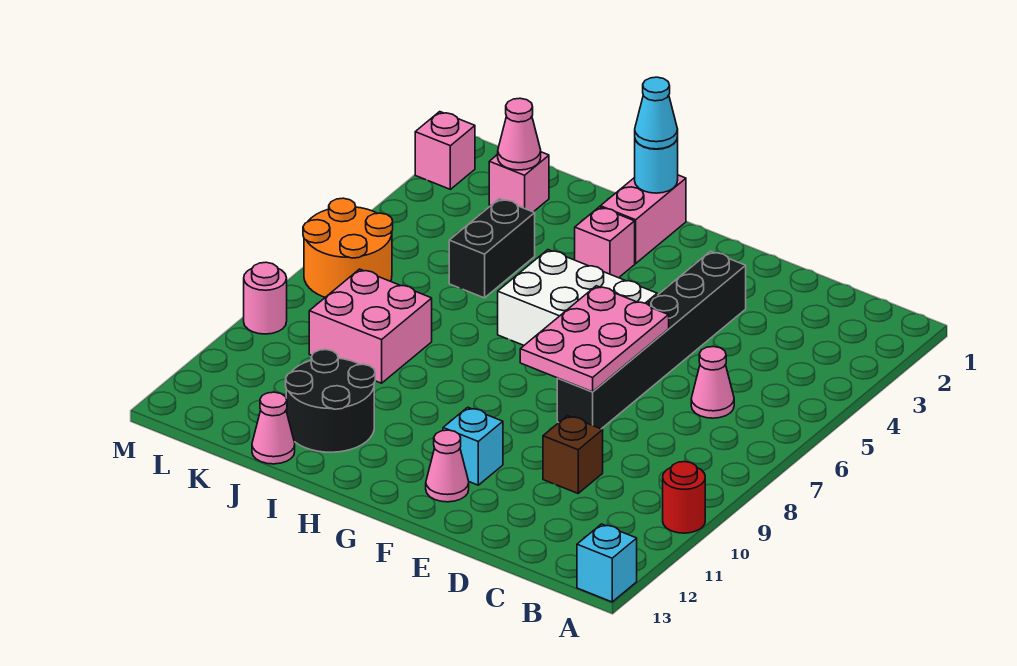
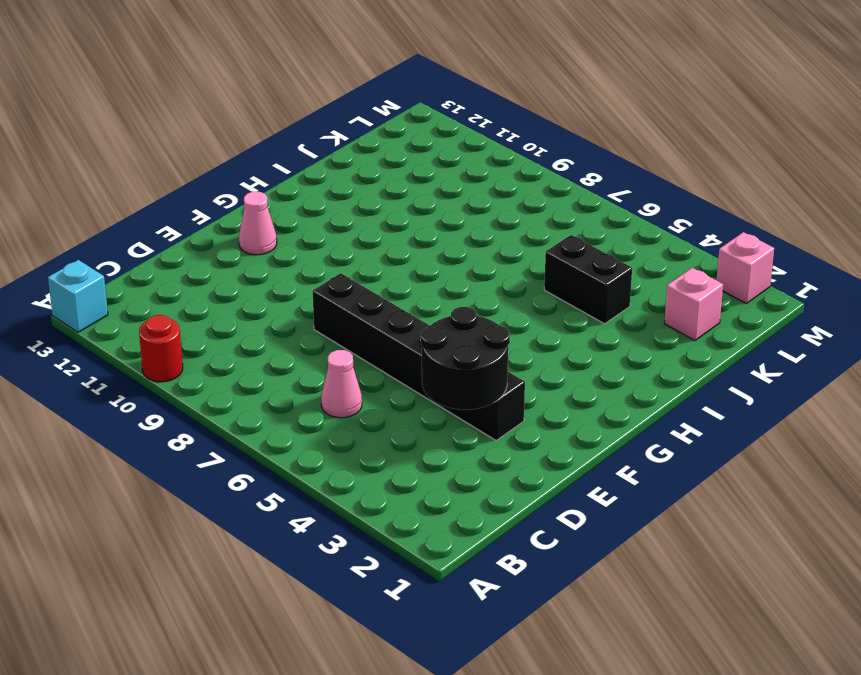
black round brick D3:E4 level 2 -> black round brick I11:J12 level 1
none -> brown brick D10 level 1
none -> white brick F5:H6 level 1
none -> cyan brick F11 level 1

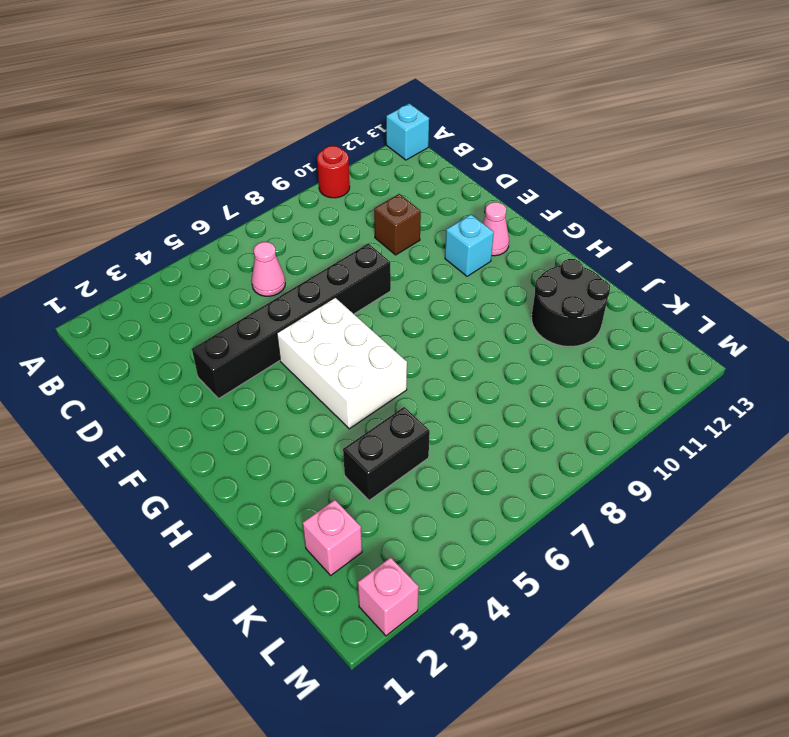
none -> pink brick H1:H2 level 1
none -> pink brick H3 level 1
none -> pink brick J8:K9 level 1

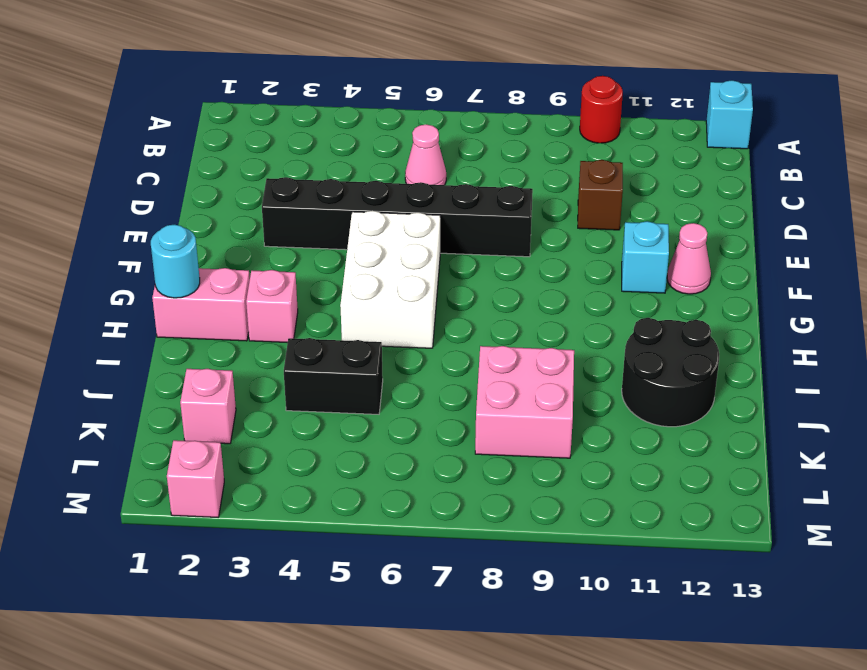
none -> pink cone J13 level 1
none -> orange round brick L6:M7 level 1
none -> pink round brick M9 level 1

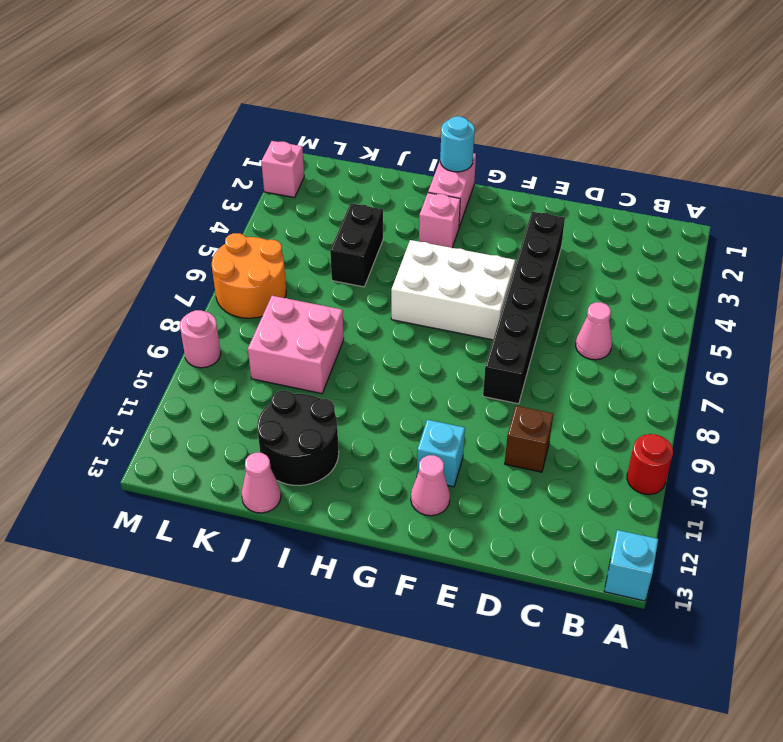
none -> pink brick K2 level 1
none -> pink plate E6:F8 level 2
none -> pink cone K2 level 2

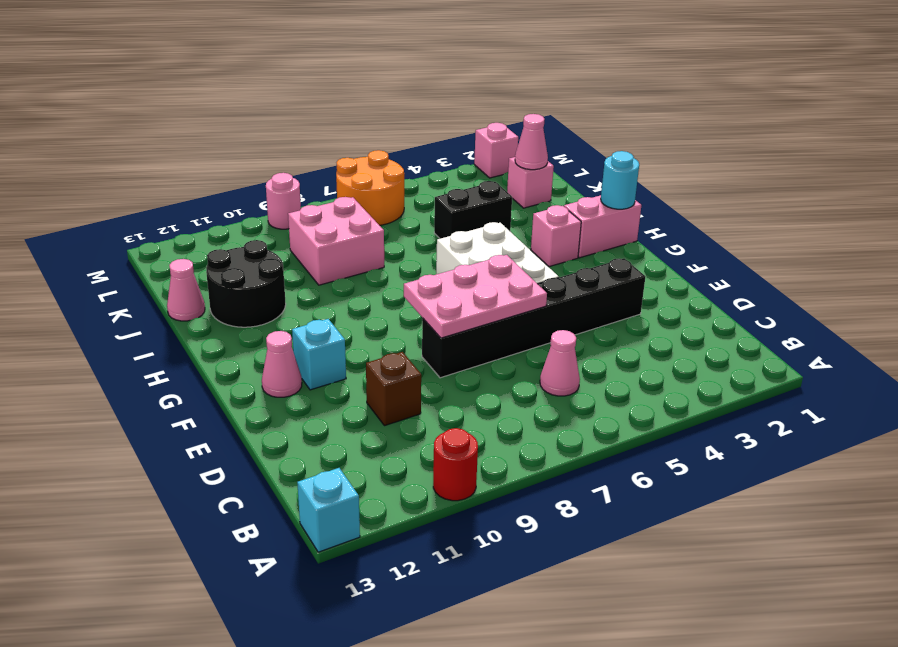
none -> cyan cone H1 level 3

